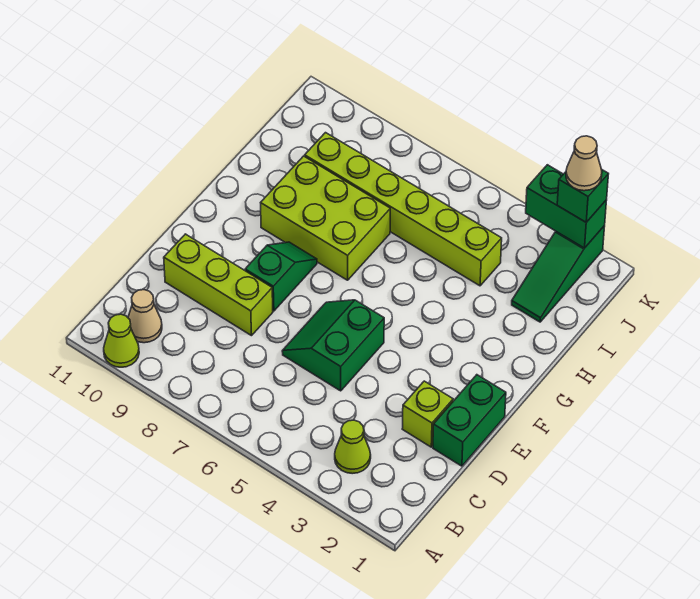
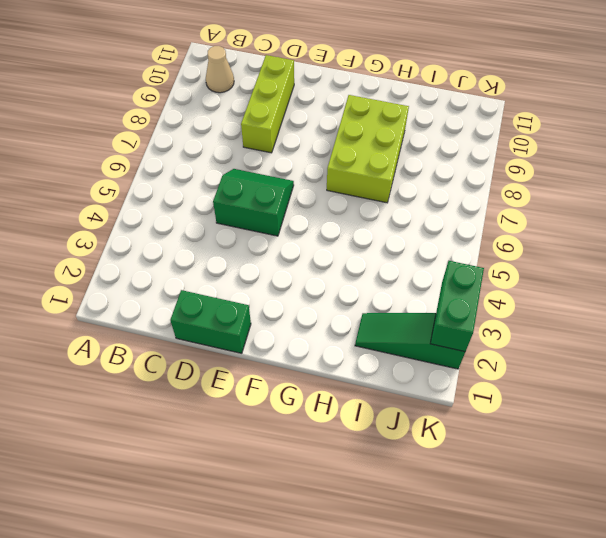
none -> lime cone A10 level 1
none -> lime cone B3 level 1
none -> lime brick D2 level 1

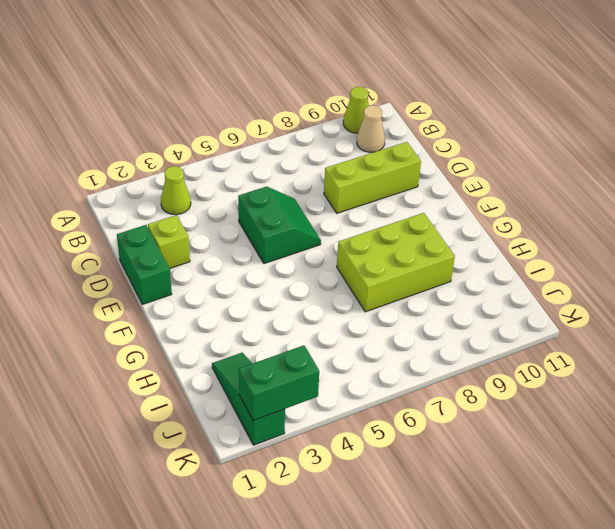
none -> green slope E8:F8 level 1 top E
none -> lime brick I4:I9 level 1
none -> green brick K2 level 3

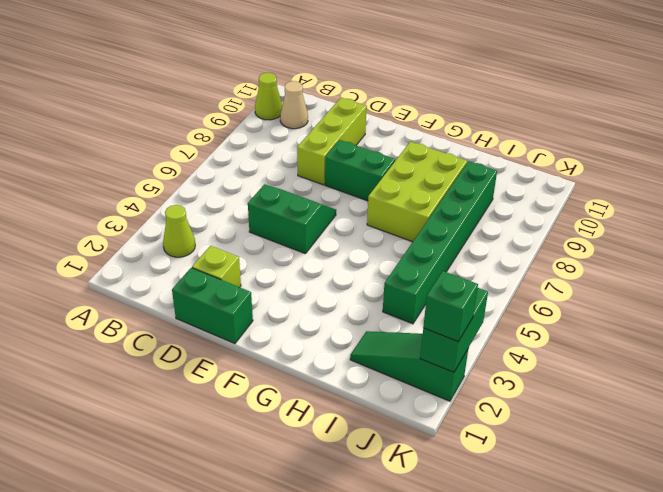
green brick E8:F8 level 1 -> green slope E8:F8 level 1 top E
green brick I4:I9 level 1 -> lime brick I4:I9 level 1
none -> tan cone K2 level 4

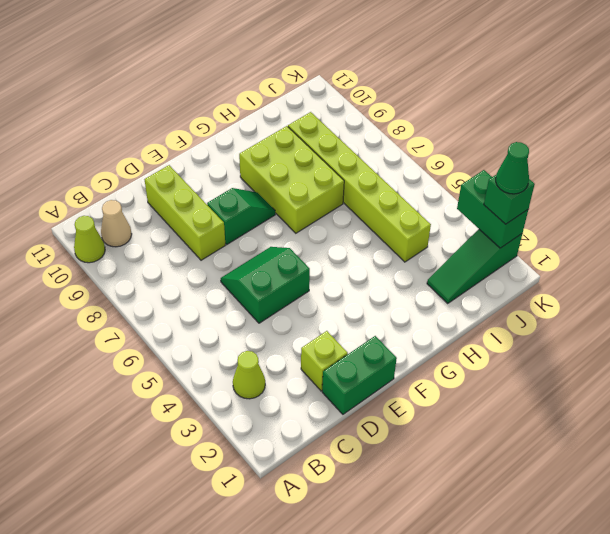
green cone K2 level 4 -> tan cone K2 level 4

